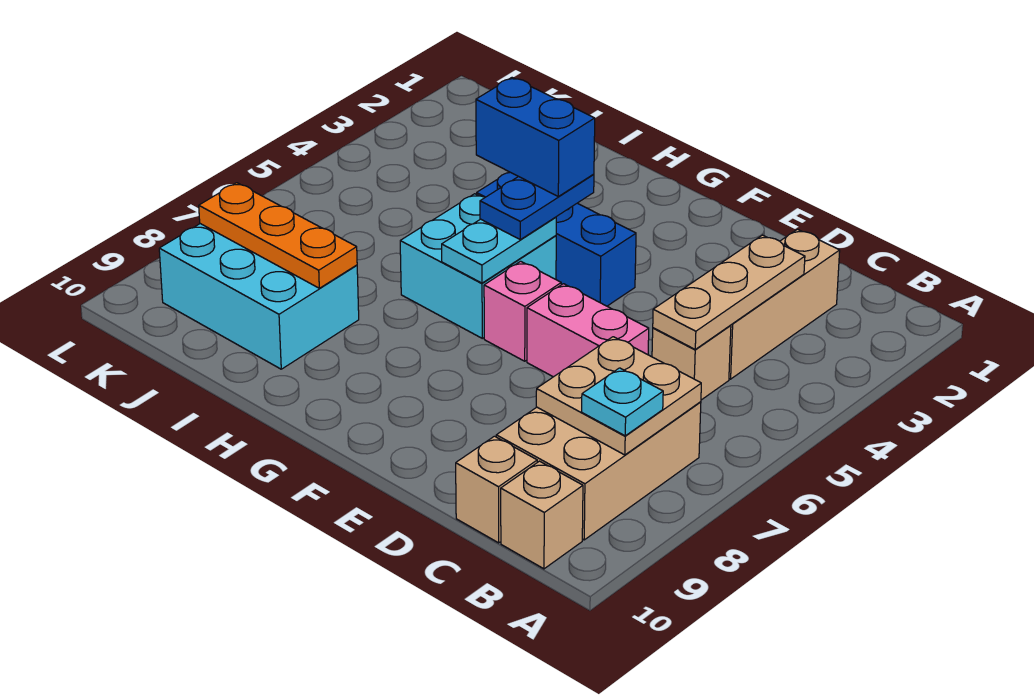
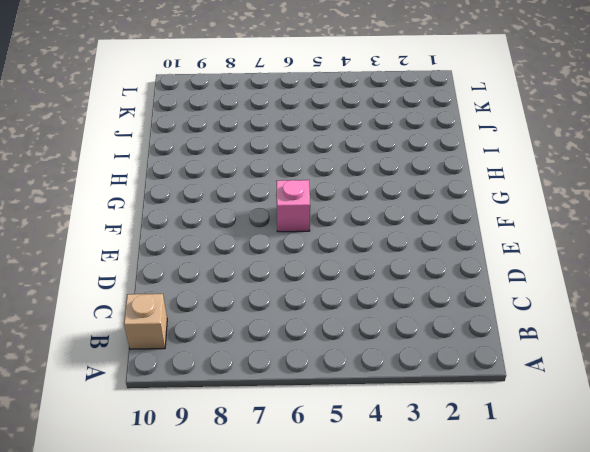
none -> tan brick B7:C9 level 1
none -> tan brick C2:C4 level 1
none -> tan brick C5 level 1

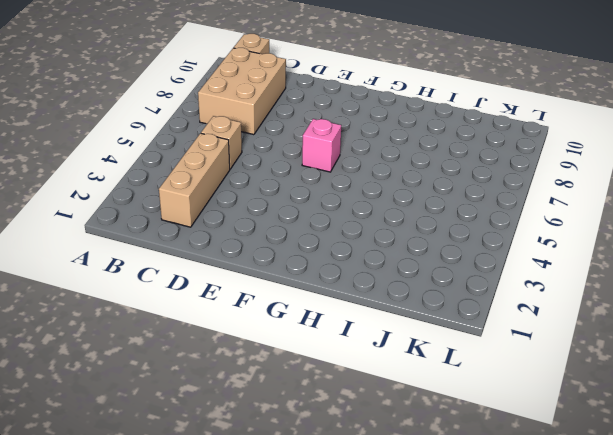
none -> tan brick C10 level 1
none -> pink brick D6:E6 level 1
none -> blue brick F4:H4 level 1

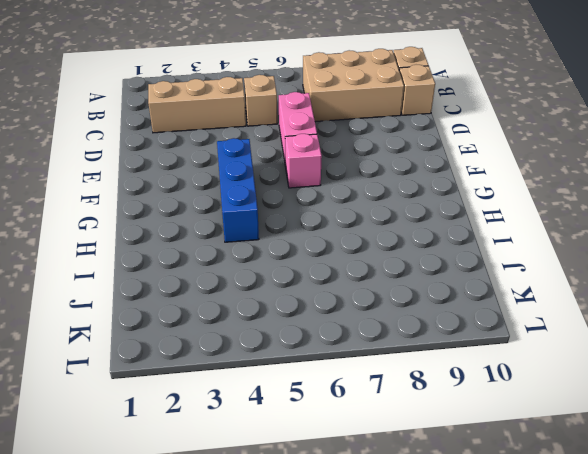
none -> cyan brick G5:H6 level 1
none -> cyan brick I8:K9 level 1
none -> tan plate B7:C8 level 2

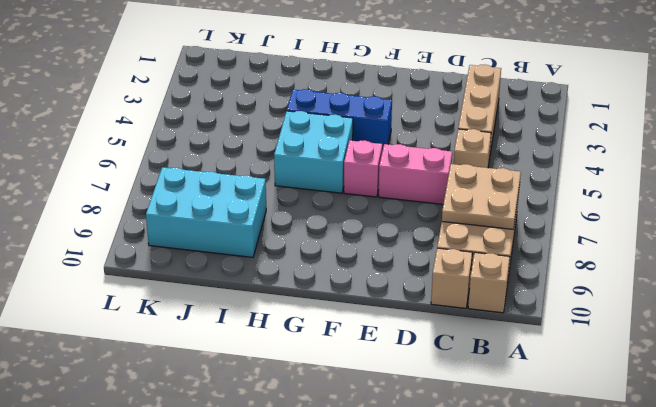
none -> tan plate C3:C5 level 2
none -> cyan plate G5:G6 level 2
none -> orange plate I8:K8 level 2

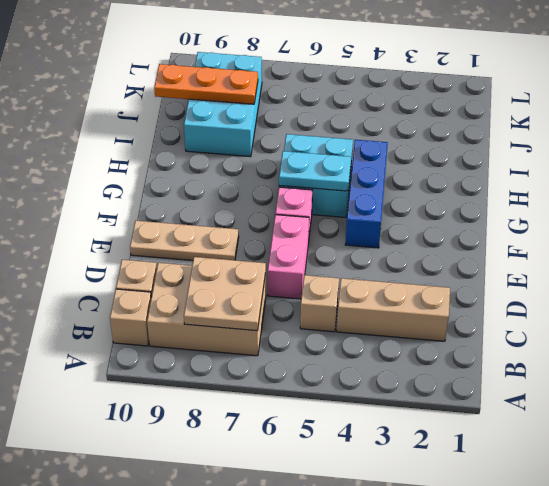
tan plate E8:E10 level 1 -> tan plate C3:C5 level 2
orange plate J8:J10 level 2 -> orange plate I8:K8 level 2
none -> cyan plate B8 level 3
none -> blue plate G4:G5 level 3
none -> blue brick G4:H4 level 4

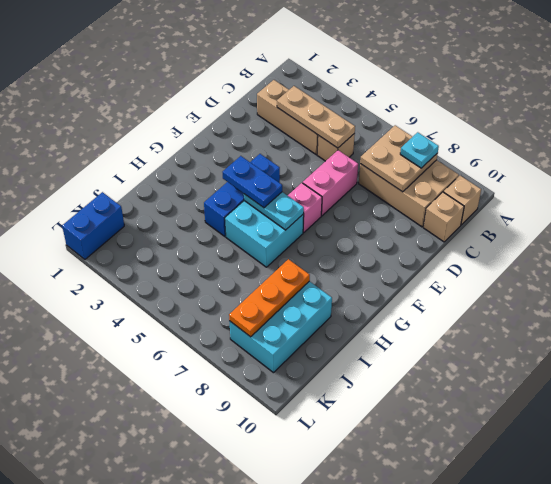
blue brick K1:L1 level 1 -> blue brick G4:H4 level 4

